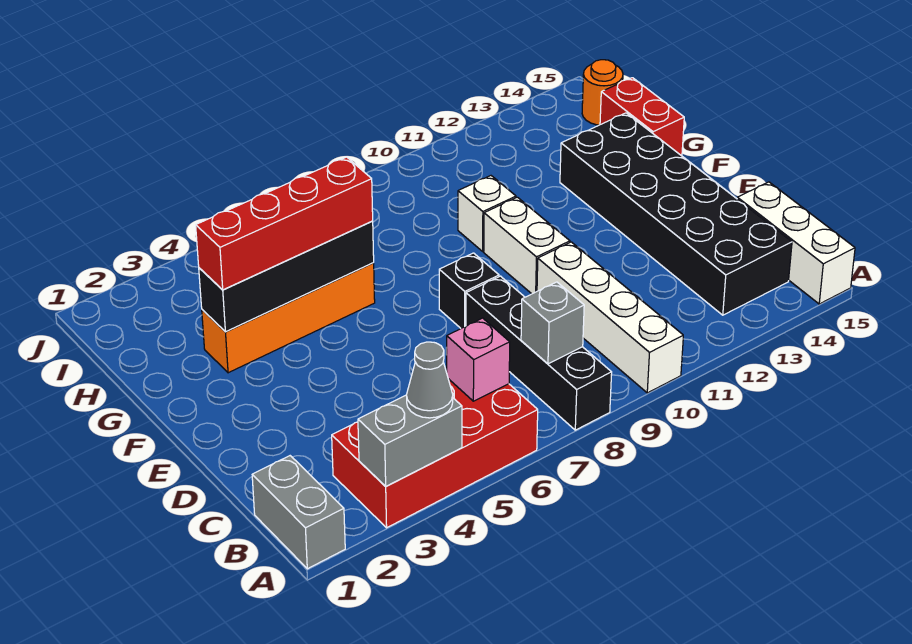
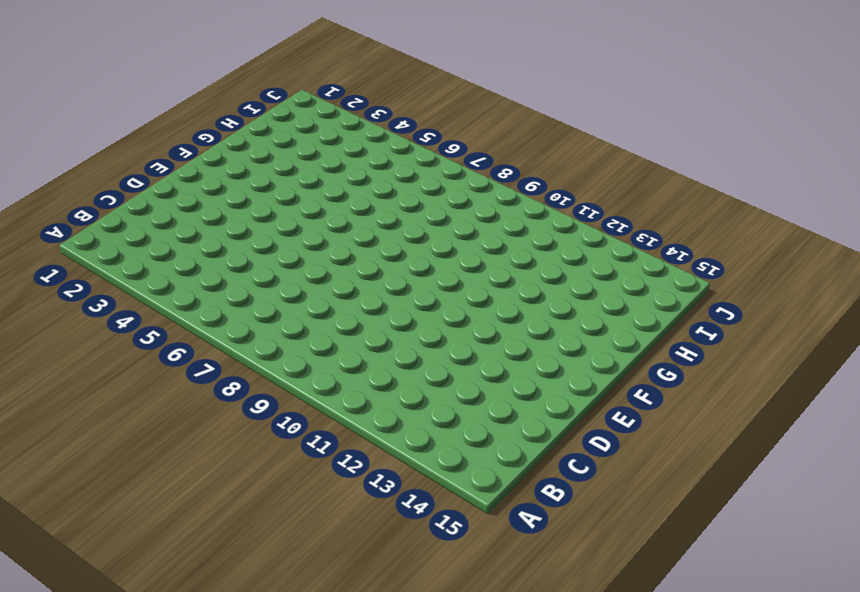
none -> grey brick A1:B1 level 1
none -> red brick A3:B6 level 1
none -> black brick A8:D8 level 1

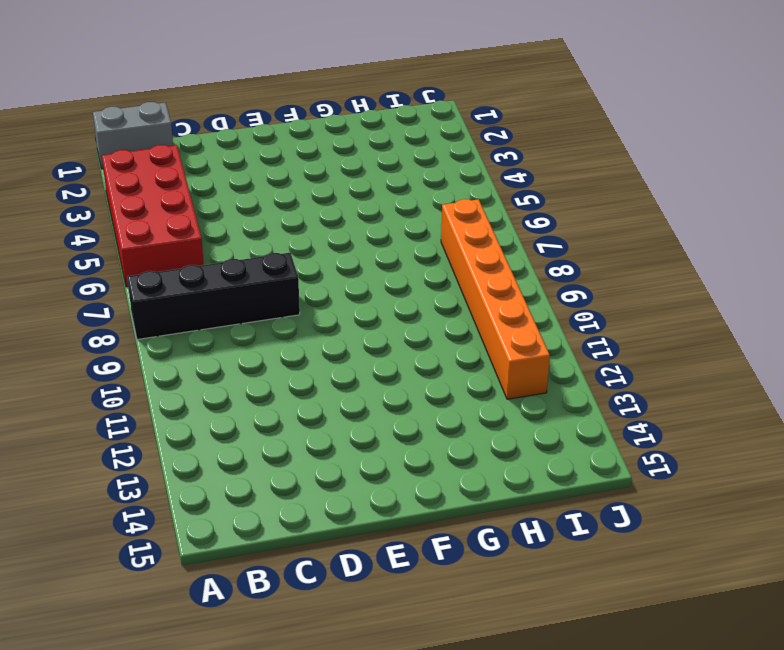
orange brick I7:I12 level 1 -> none
none -> white brick A10:D10 level 1
none -> white brick A15:C15 level 1
none -> black brick B13:G14 level 1

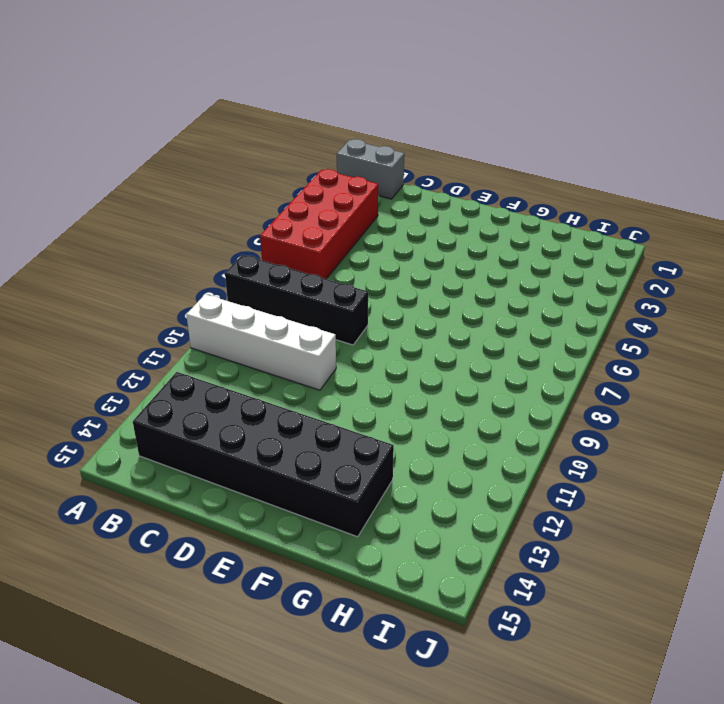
none -> white brick A15:C15 level 1
none -> black brick E8 level 1
none -> white brick E10:F10 level 1

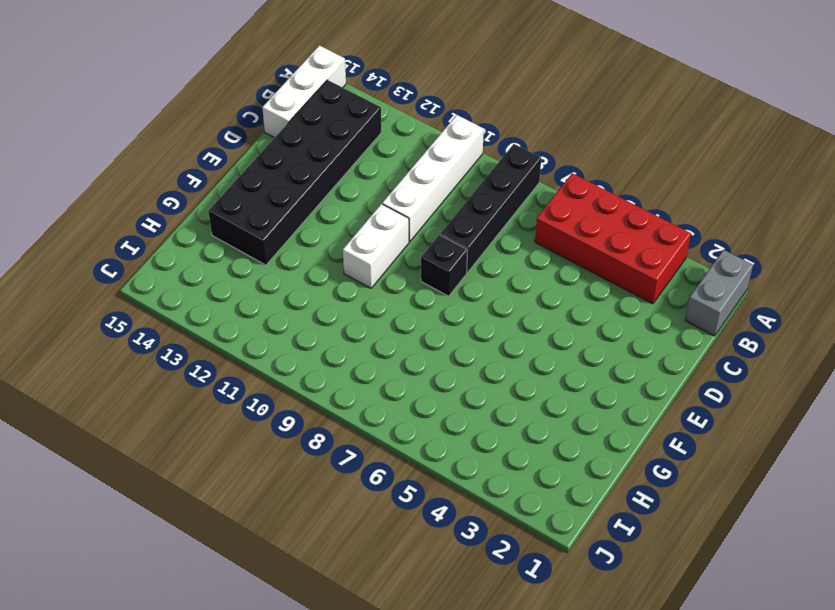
none -> orange brick G3:G6 level 1
none -> white brick G10 level 1
none -> red brick G15:H15 level 1

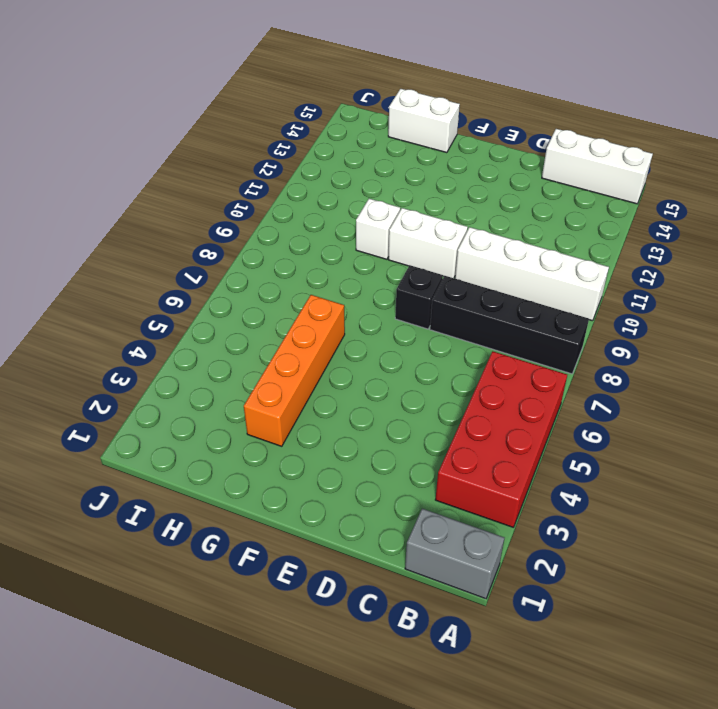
white brick G15:H15 level 1 -> red brick G15:H15 level 1
none -> black brick B13:G14 level 1
none -> orange round brick I15 level 1
none -> grey brick A3:A4 level 2

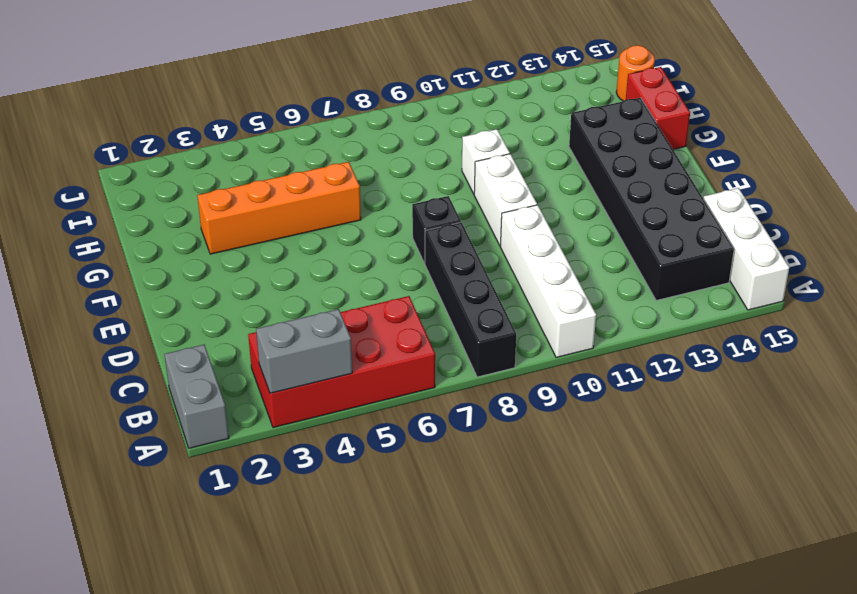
none -> pink brick B6 level 2
none -> grey brick B8 level 2
none -> black brick G3:G6 level 2

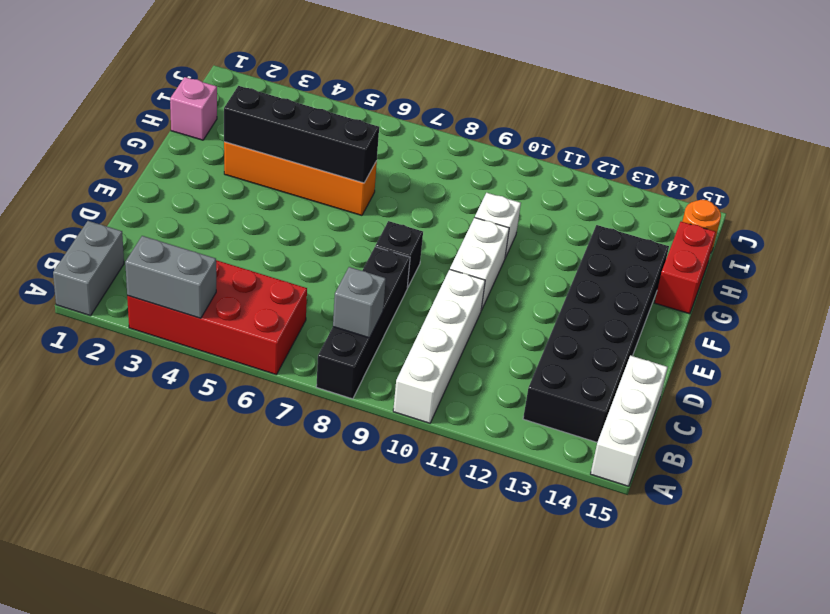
pink brick H1 level 1 -> pink brick B6 level 2
none -> grey cone A4 level 3
none -> red brick G3:G6 level 3

